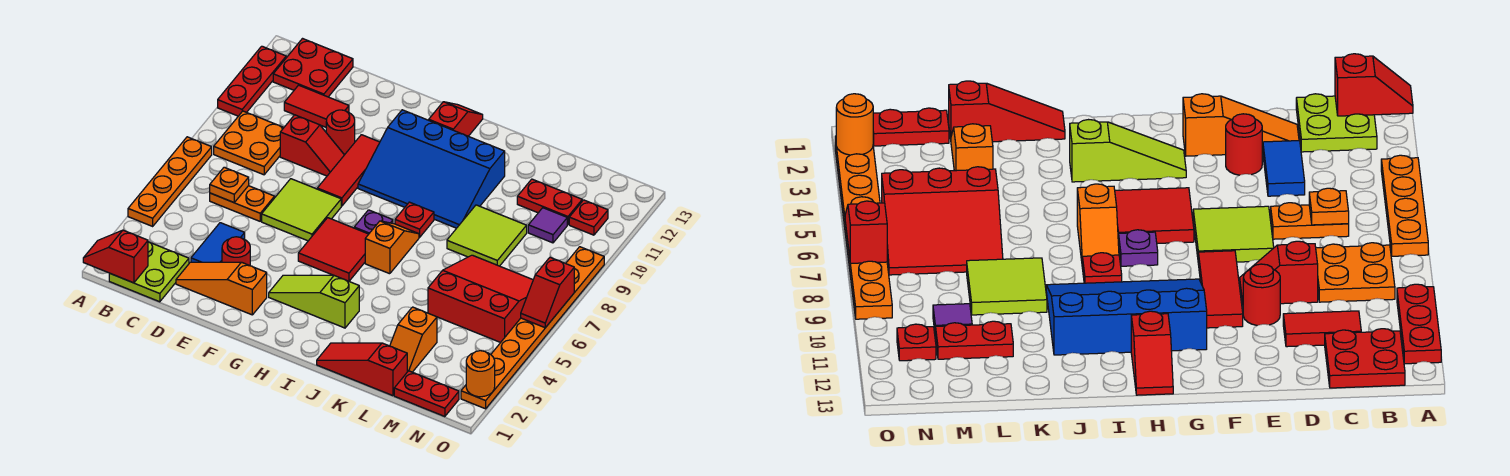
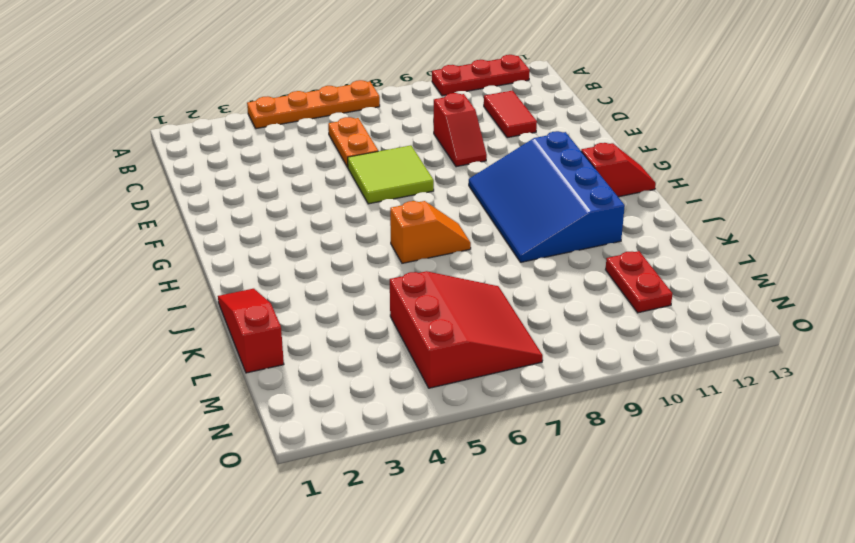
none -> lime plate B1:C2 level 1
none -> orange plate B8:C9 level 1
none -> red plate B12:C13 level 1
none -> orange slope D2:F2 level 1 top F

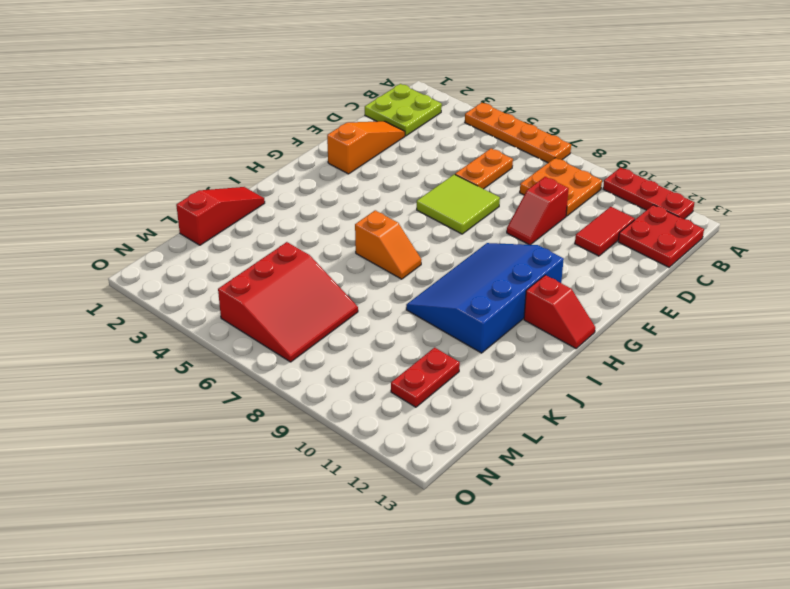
none -> blue tile D3:D4 level 1
none -> red round brick E3 level 1
none -> red round brick E10 level 1
none -> red tile F8:F10 level 1

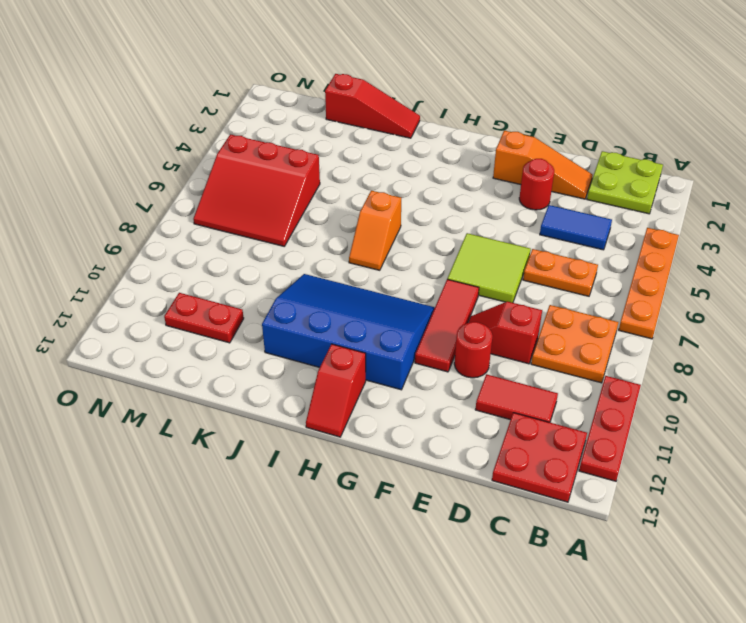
blue tile C4:D4 level 1 -> blue tile D3:D4 level 1
none -> lime slope G3:I3 level 1 top I
none -> red tile G5:H6 level 1
none -> purple plate H7 level 1
none -> red plate I8 level 1

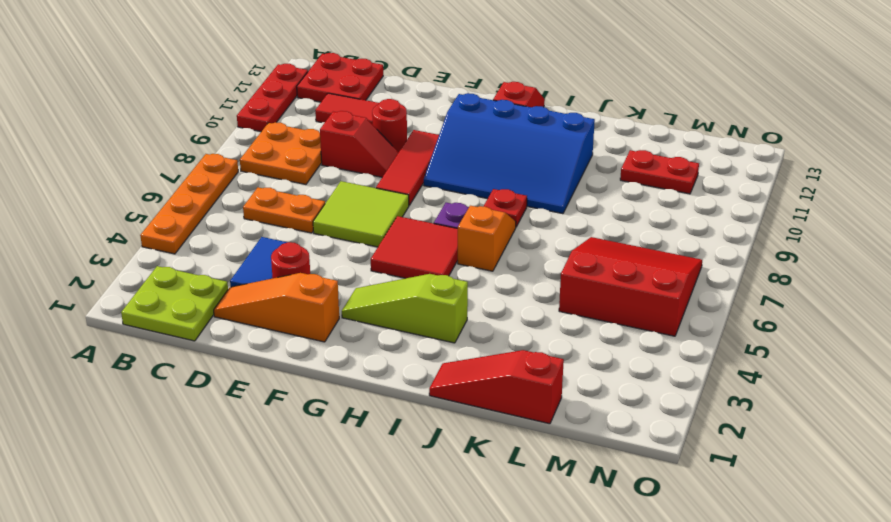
none -> lime tile K8:L9 level 1
none -> orange slope L2:L3 level 1 top 3
none -> red plate M1:N1 level 1
none -> purple tile M10 level 1

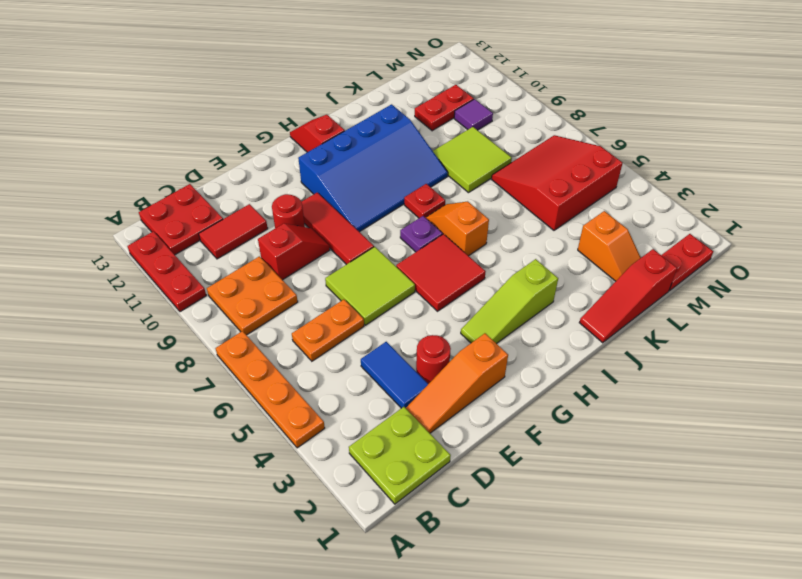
none -> red plate N11 level 1
none -> orange plate O2:O9 level 1
none -> red slope A1:B1 level 2 top B
none -> orange plate C6 level 2

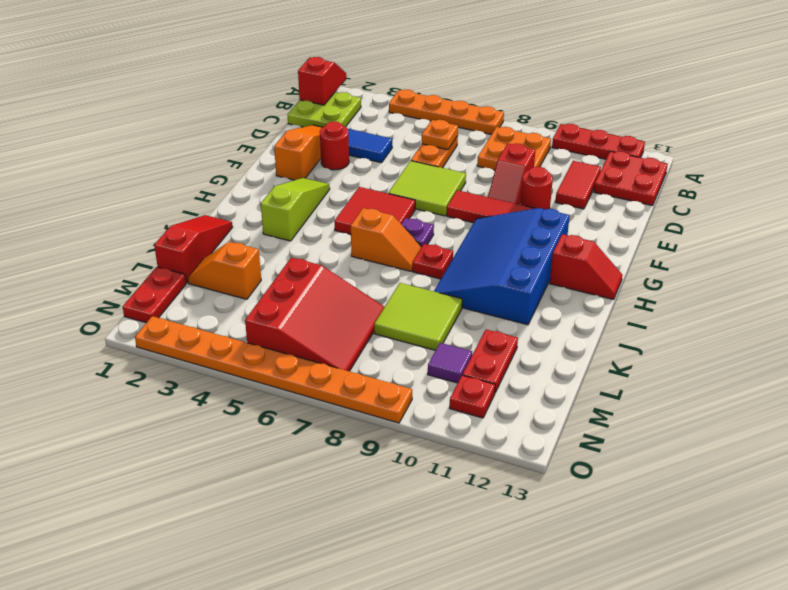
none -> orange round brick O2 level 2
none -> red slope O6:O7 level 2 top 7

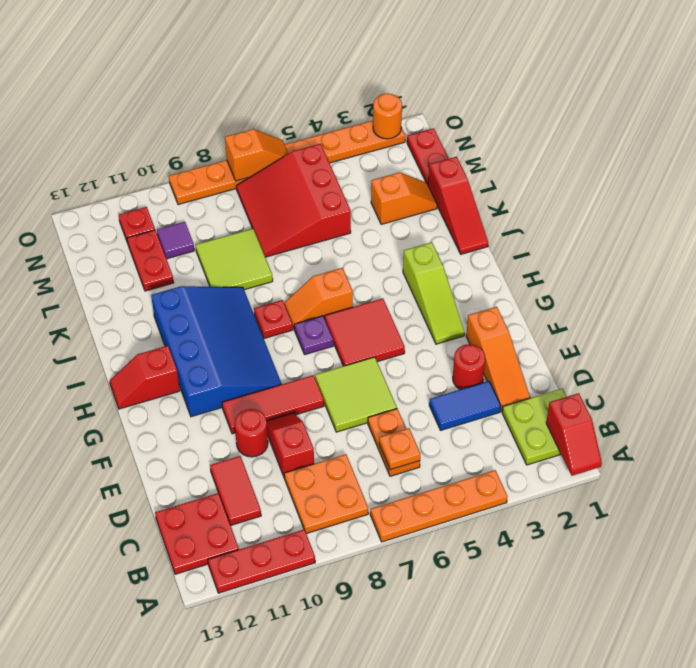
orange slope O6:O7 level 2 top 7 -> red slope O6:O7 level 2 top 7

